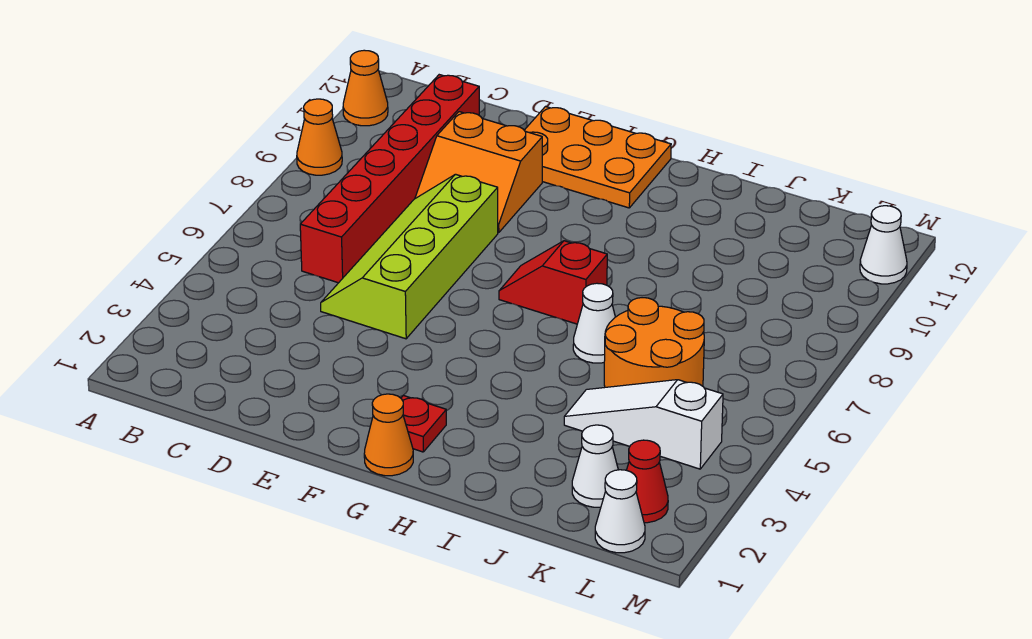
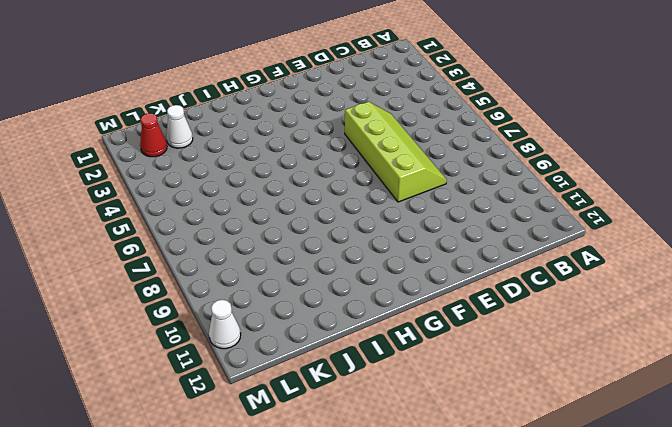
none -> orange cone A9 level 1
none -> orange cone A11 level 1
none -> red brick C6:C11 level 1

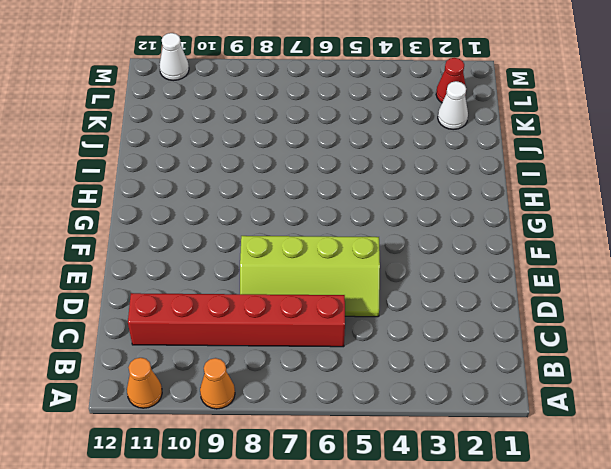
none -> orange slope D9:E10 level 1 top 10
none -> orange plate E11:G12 level 1
none -> orange cone G1 level 1

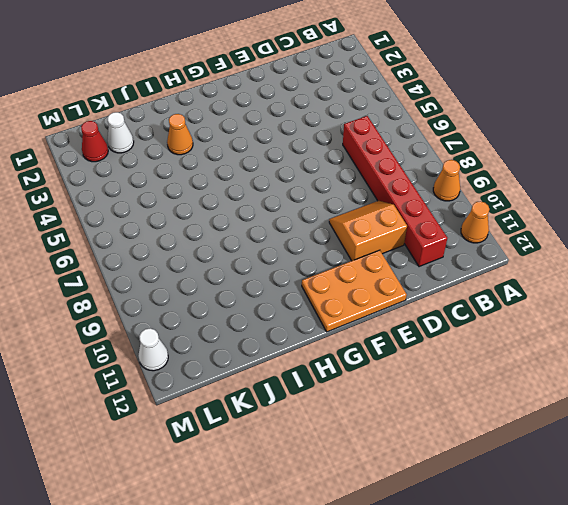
orange cone I3 level 1 -> orange cone G1 level 1
none -> lime slope D5:E8 level 1 top E
none -> red plate G2 level 1
none -> red slope G7:H7 level 1 top H

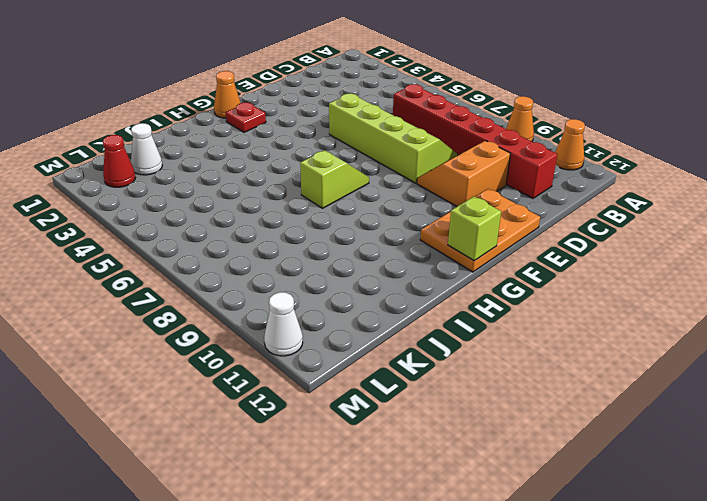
lime slope G7:H7 level 1 top H -> red slope G7:H7 level 1 top H
lime brick G12 level 2 -> none
none -> white cone I6 level 1
none -> white slope J4:L4 level 1 top L
none -> orange round brick J5:K6 level 1

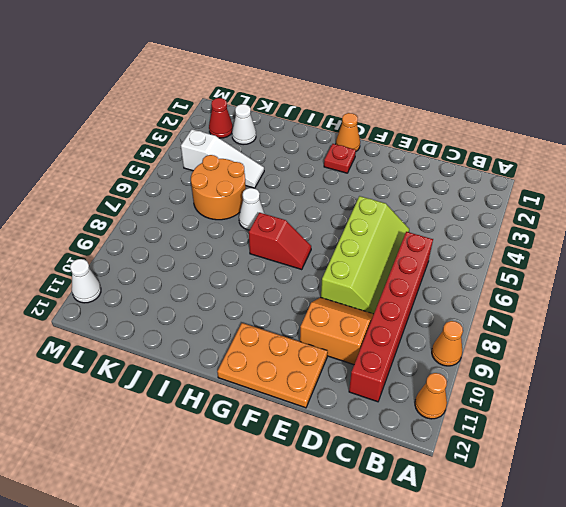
none -> white cone L1 level 1

